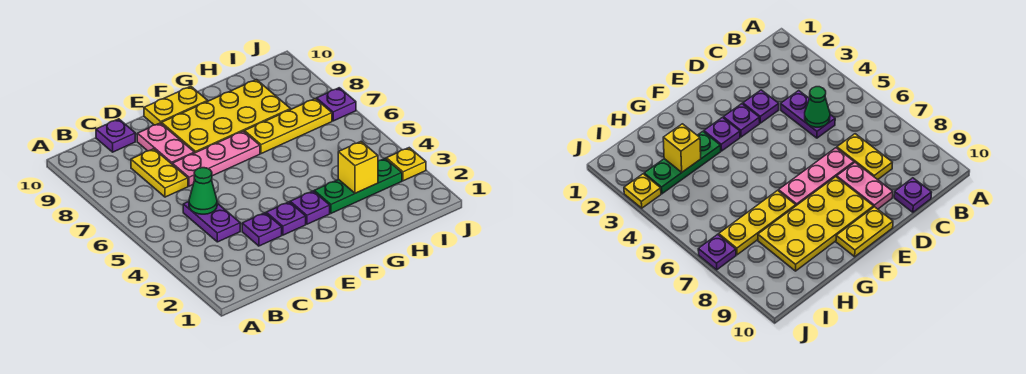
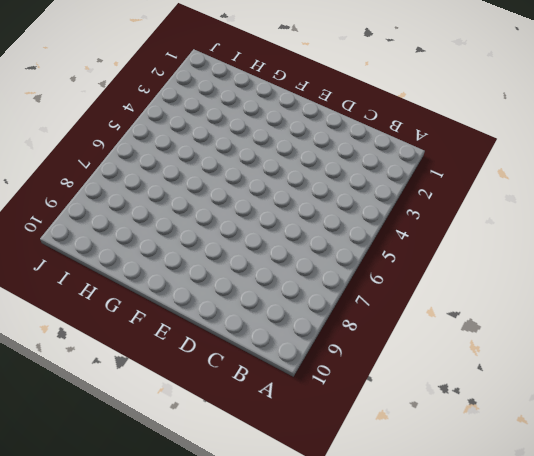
none -> purple plate C4:C5 level 1
none -> yellow plate C7:C8 level 1
none -> purple plate C10 level 1

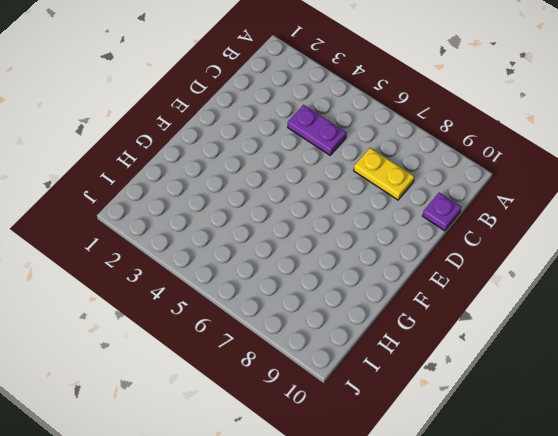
none -> purple plate D3 level 1
none -> pink plate D7:F7 level 1
none -> pink plate D8:D9 level 1

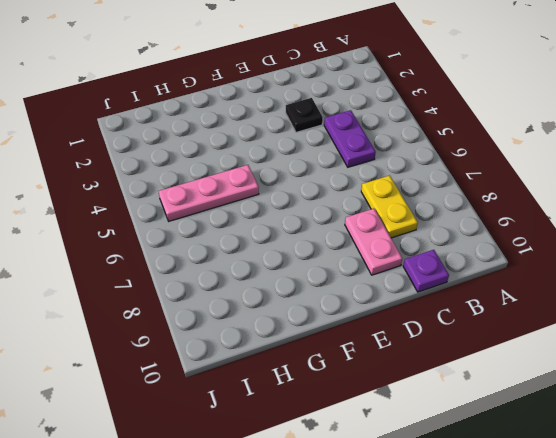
black plate D3 level 1 -> purple plate D3 level 1
pink plate G5:I5 level 1 -> pink plate D7:F7 level 1
none -> purple plate E3 level 1
none -> yellow plate E8:H9 level 1
none -> yellow plate E10:F10 level 1

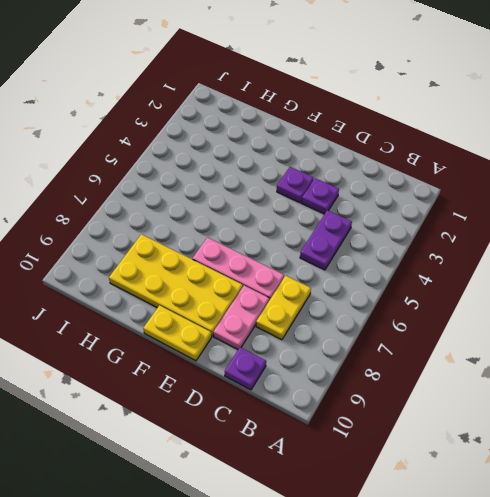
none -> purple plate F3 level 1
none -> green plate G3:I3 level 1
none -> yellow plate G7:I7 level 1

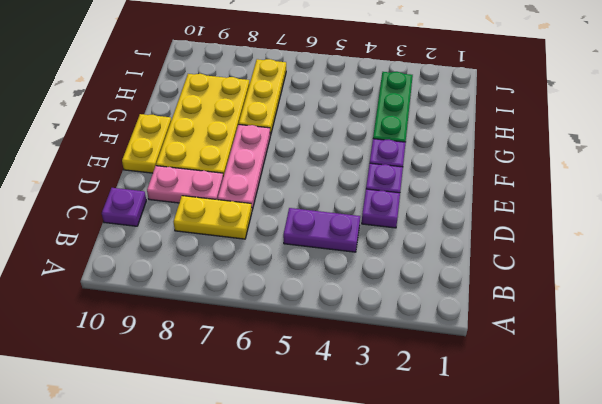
none -> yellow plate J3 level 1
none -> purple plate J7 level 1
none -> green cone C5 level 2

